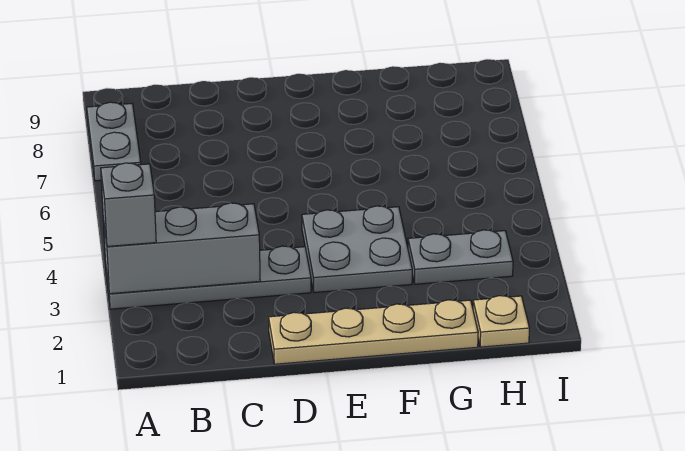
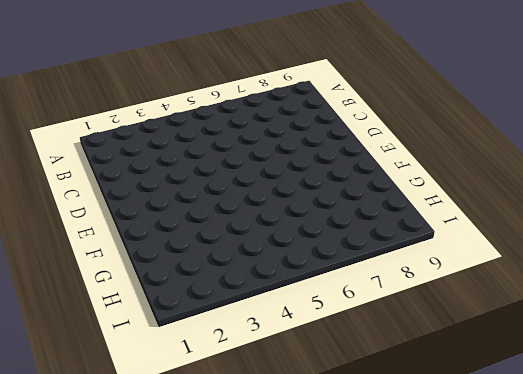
none -> grey plate A3:D3 level 1
none -> grey plate A7:A8 level 1

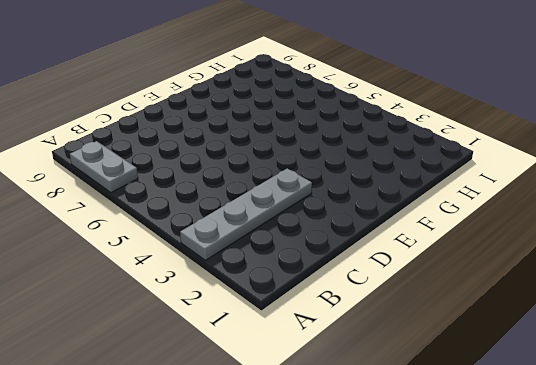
none -> tan plate D1:G1 level 1
none -> grey plate E3:F4 level 1

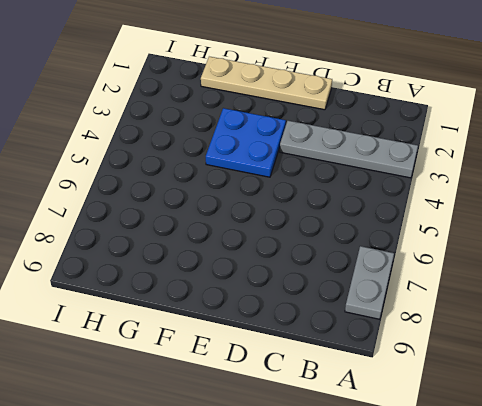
blue plate E3:F4 level 1 -> grey plate E3:F4 level 1
none -> grey plate G3:H3 level 1
none -> tan plate H1 level 1

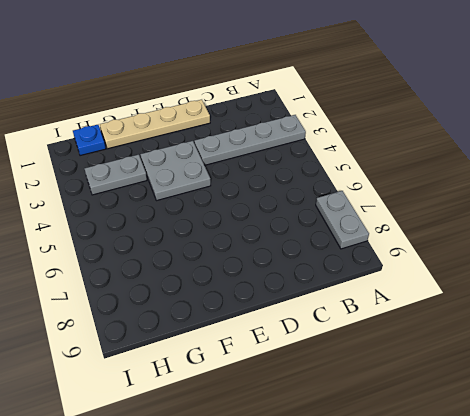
blue plate H1 level 1 -> tan plate H1 level 1
none -> grey brick A3:C3 level 2
none -> grey brick A3 level 3

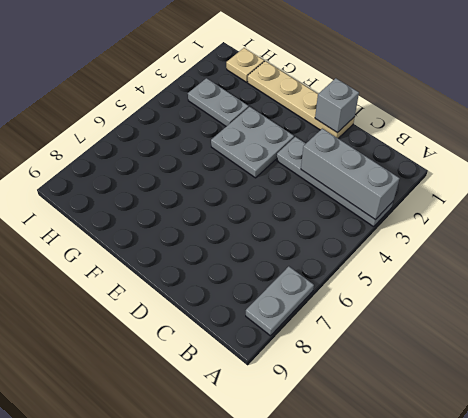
grey brick D1 level 2 -> grey brick A3 level 3

